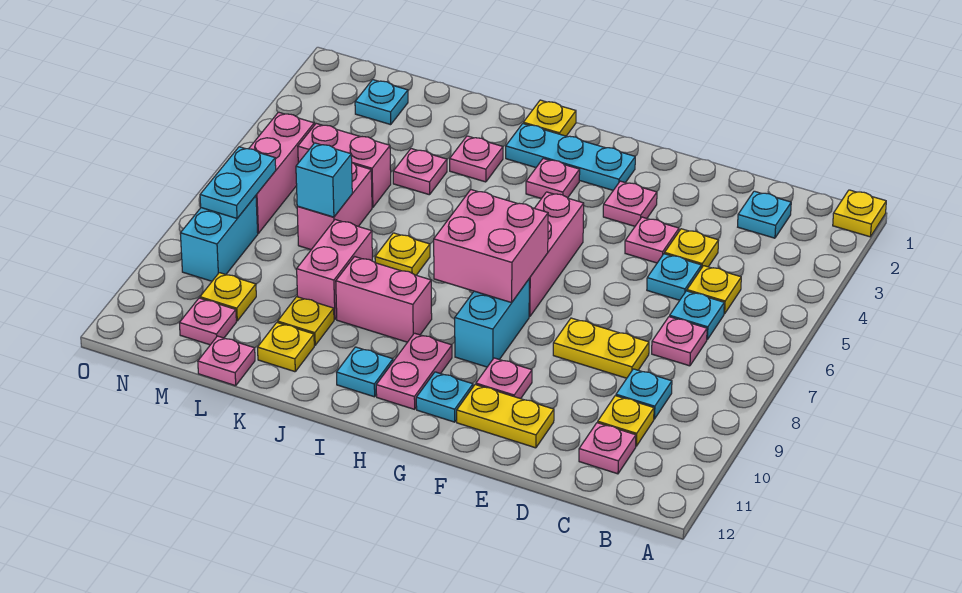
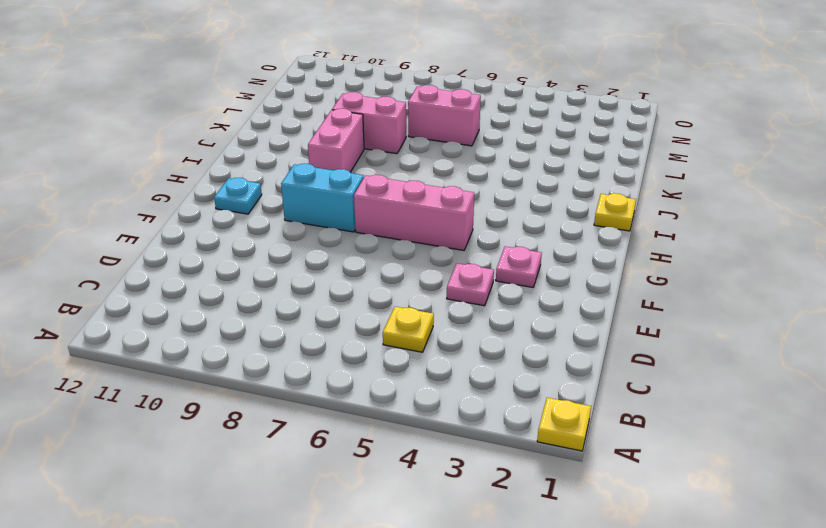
none -> cyan plate C2 level 1
none -> cyan plate C6 level 1
none -> pink plate C7 level 1
none -> cyan plate C9 level 1

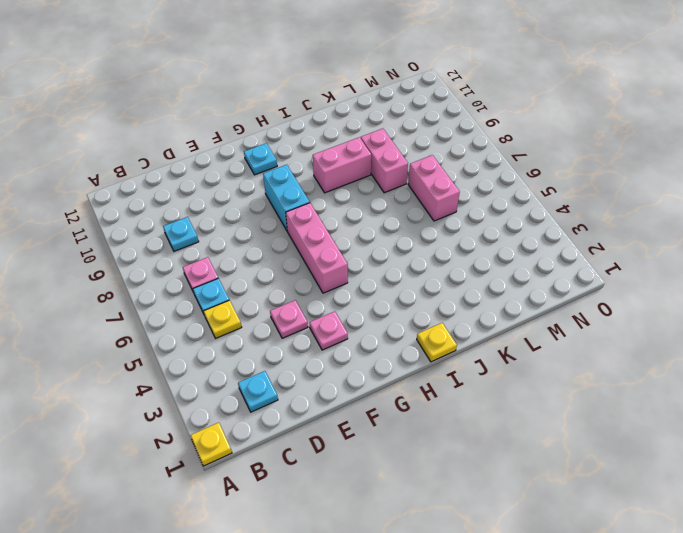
none -> yellow plate C10 level 1
none -> pink plate C11 level 1
none -> yellow plate D4 level 1
none -> cyan plate D5 level 1

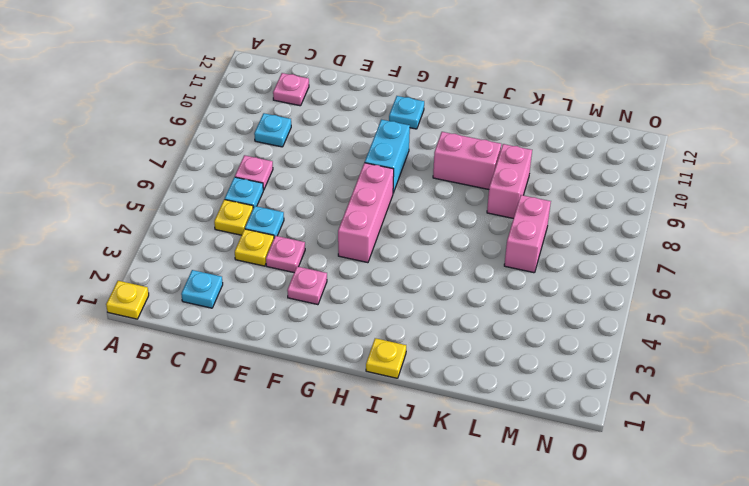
none -> yellow plate C10 level 1
none -> yellow plate D8:E8 level 1
none -> yellow plate E11:F11 level 1
none -> pink plate F10 level 1

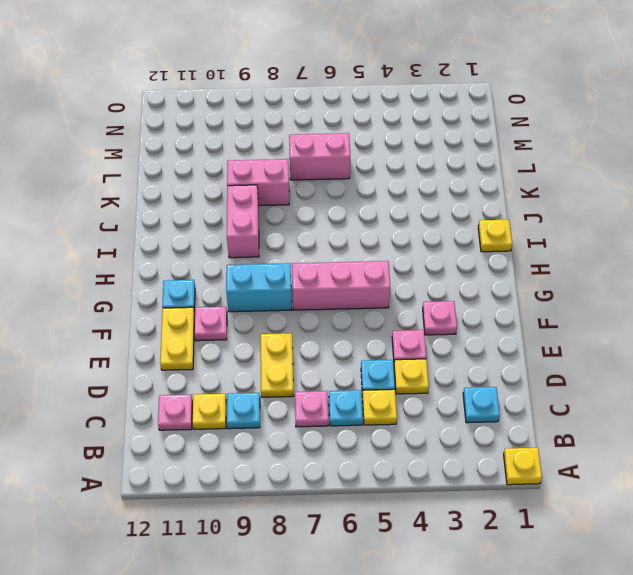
none -> cyan plate G2:I2 level 1
none -> pink plate H3 level 1
none -> pink plate H10:H11 level 1
none -> cyan plate I11 level 1

